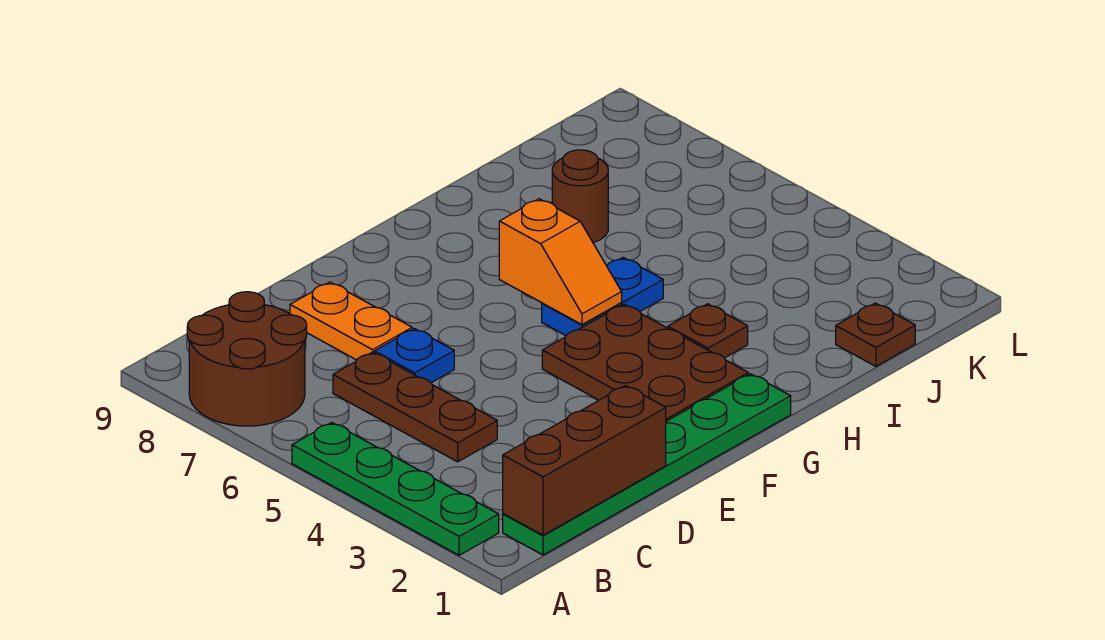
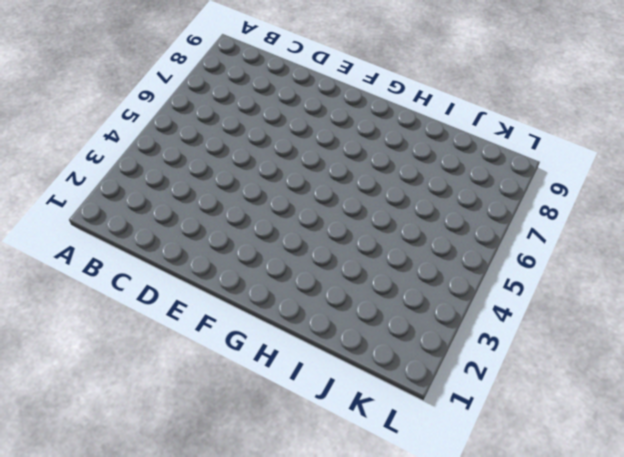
none -> green plate A2:A5 level 1
none -> brown round brick A7:B8 level 1
none -> green plate B1:G1 level 1

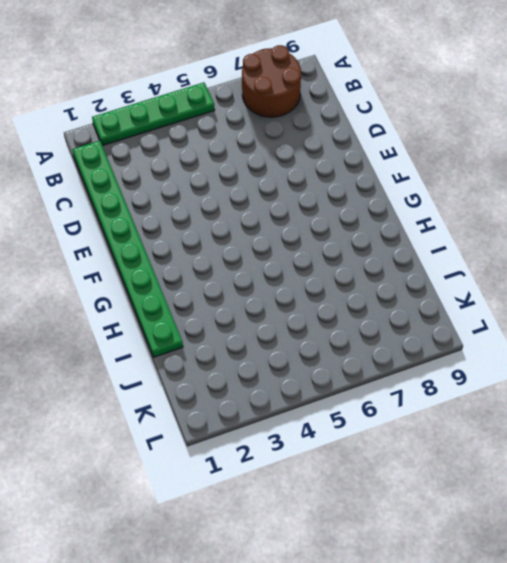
green plate B1:I1 level 1 -> green plate B1:G1 level 1
none -> brown plate C4:C6 level 1
none -> blue plate D6 level 1
none -> orange plate D7:D8 level 1

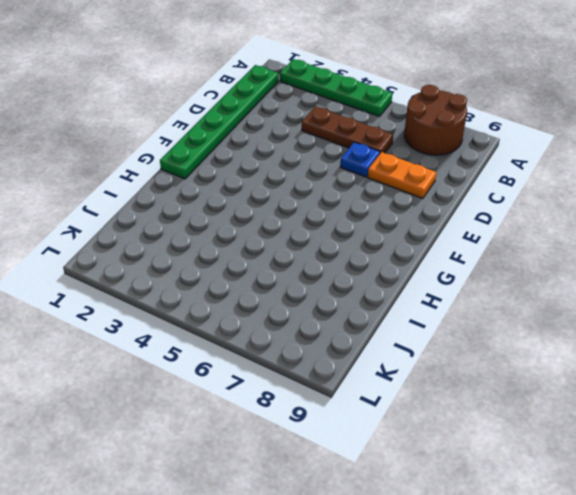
none -> brown plate F2:G4 level 1
none -> blue plate G5:H5 level 1
none -> brown plate H3 level 1

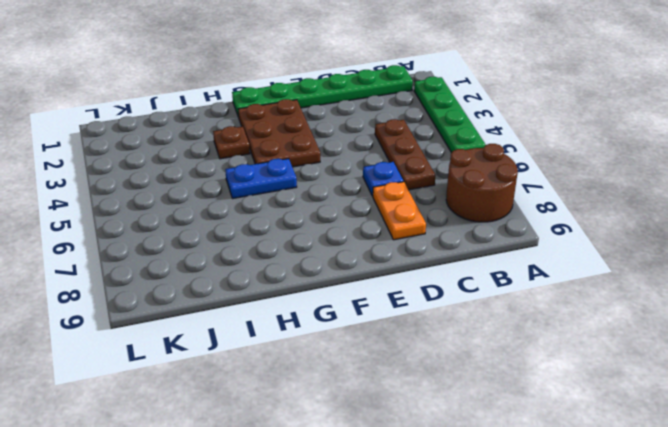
none -> brown round brick I7 level 1
none -> brown plate J1 level 1
none -> brown brick B1:D1 level 2

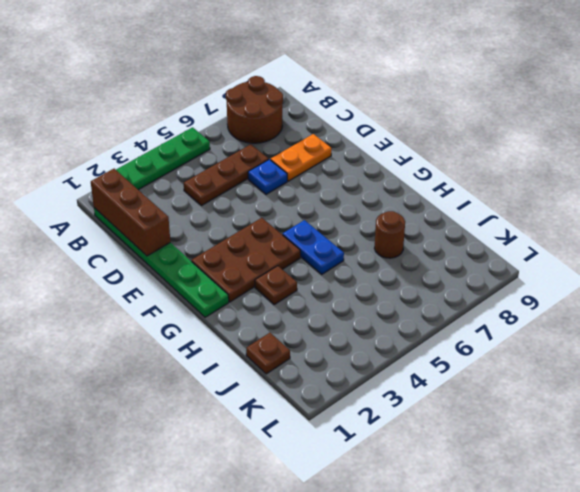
none -> orange slope G5:G6 level 2 top 6

